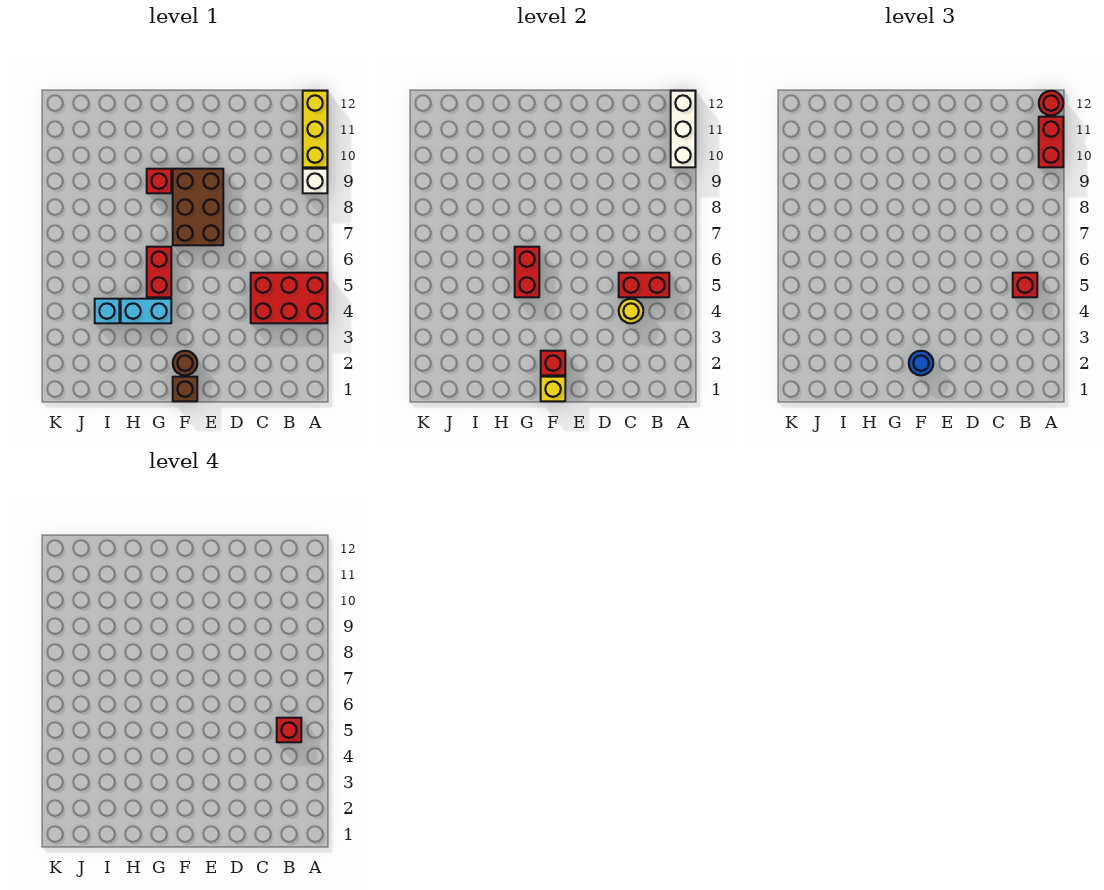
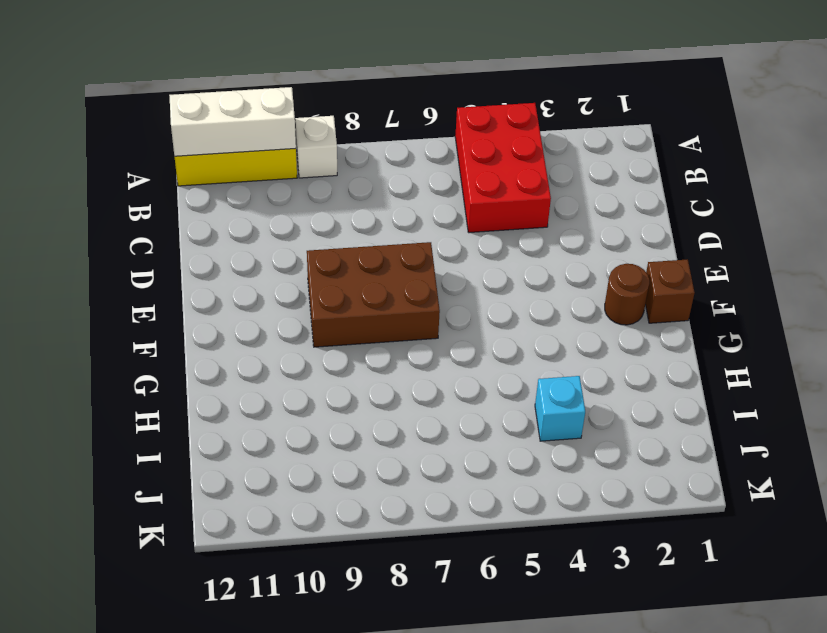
none -> cyan brick G4:H4 level 1
none -> red brick G5:G6 level 1
none -> red brick G9 level 1

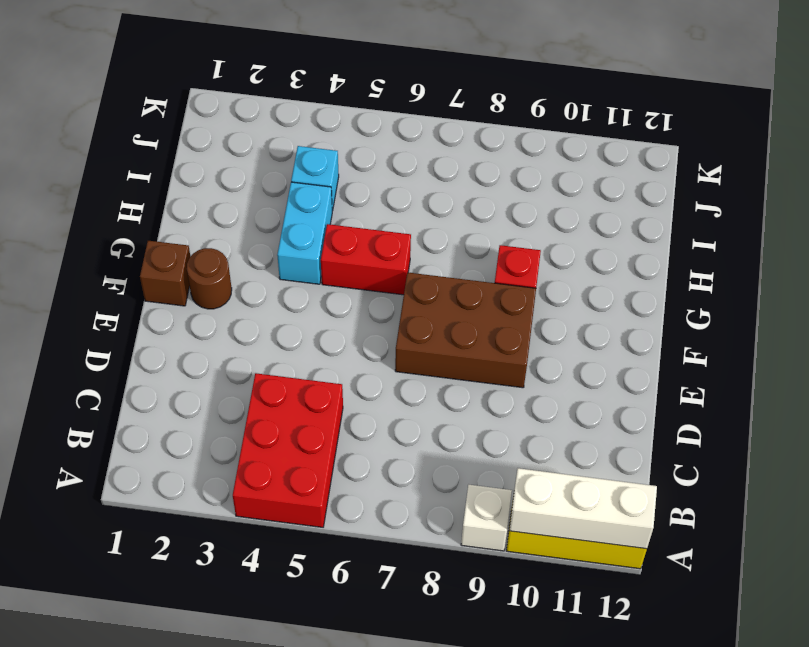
none -> red brick B5:C5 level 2
none -> yellow round brick C4 level 2
none -> yellow brick F1 level 2

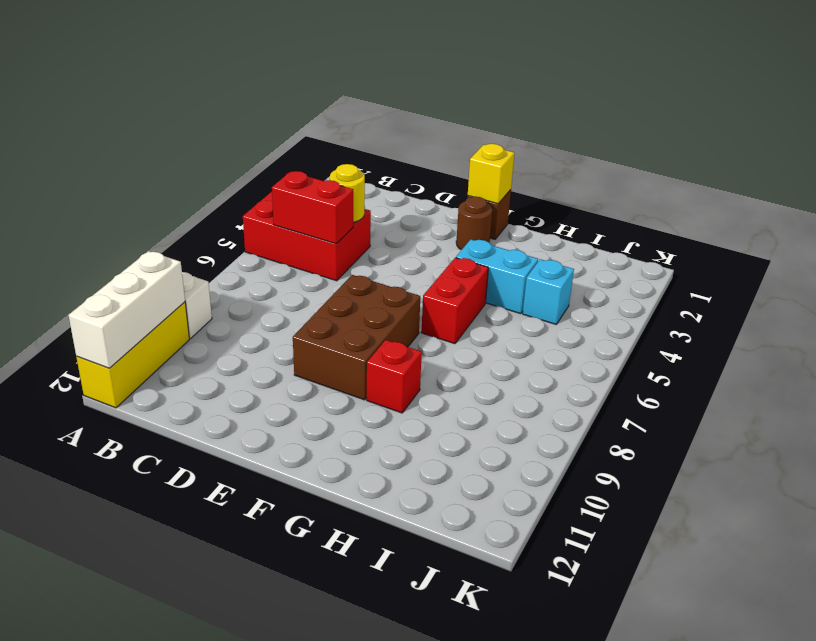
none -> red brick F2 level 2
none -> red brick G5:G6 level 2
none -> red brick A10:A11 level 3

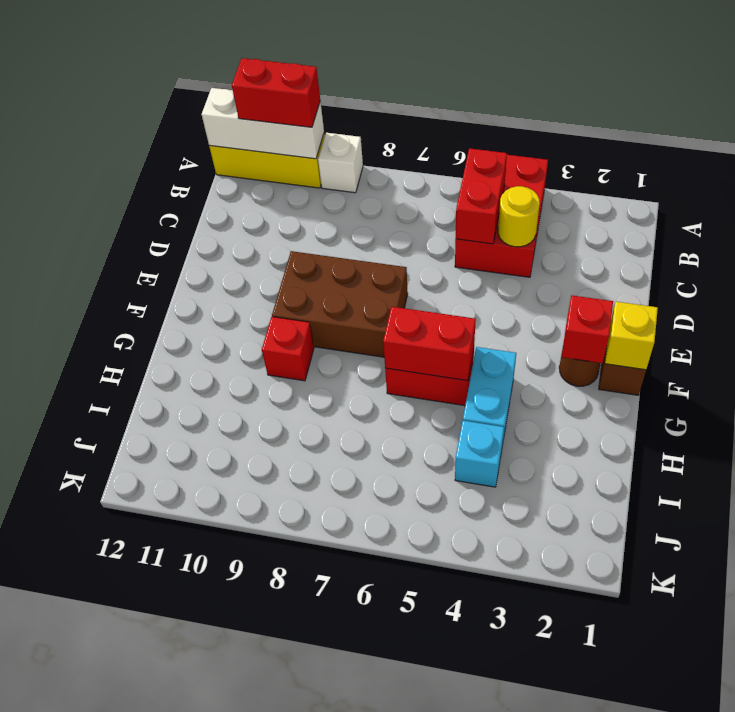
none -> red round brick A12 level 3
none -> red brick B5 level 3
none -> blue round brick F2 level 3

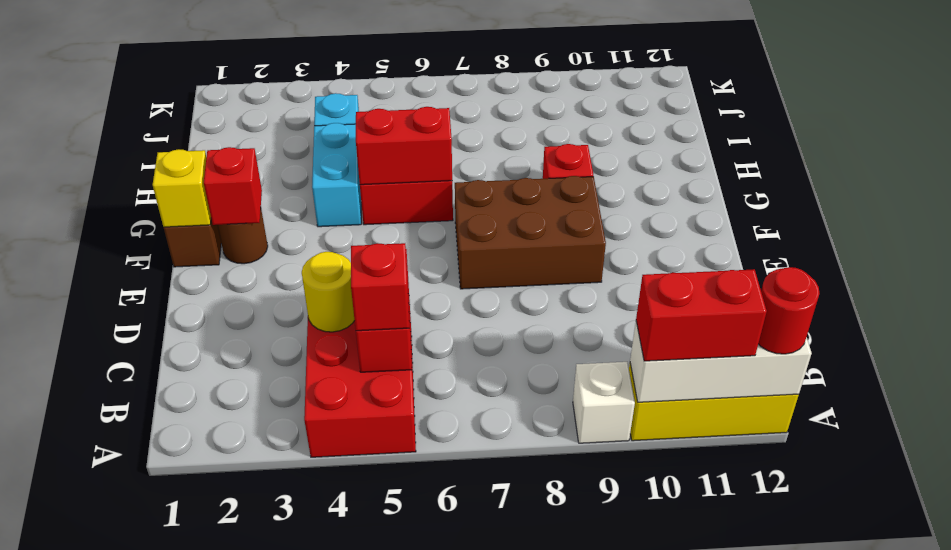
none -> blue round brick F2 level 3
none -> red brick B5 level 4

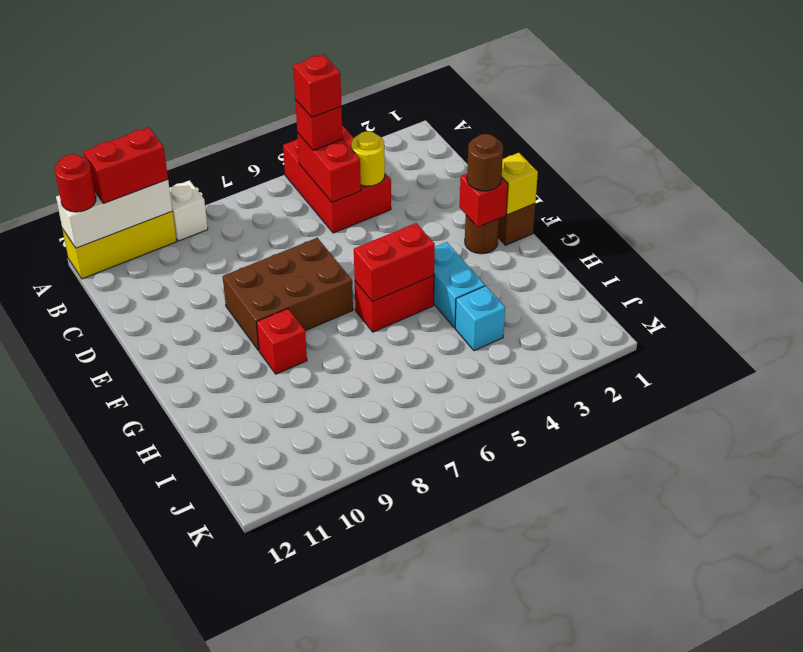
brown round brick F2 level 3 -> blue round brick F2 level 3

